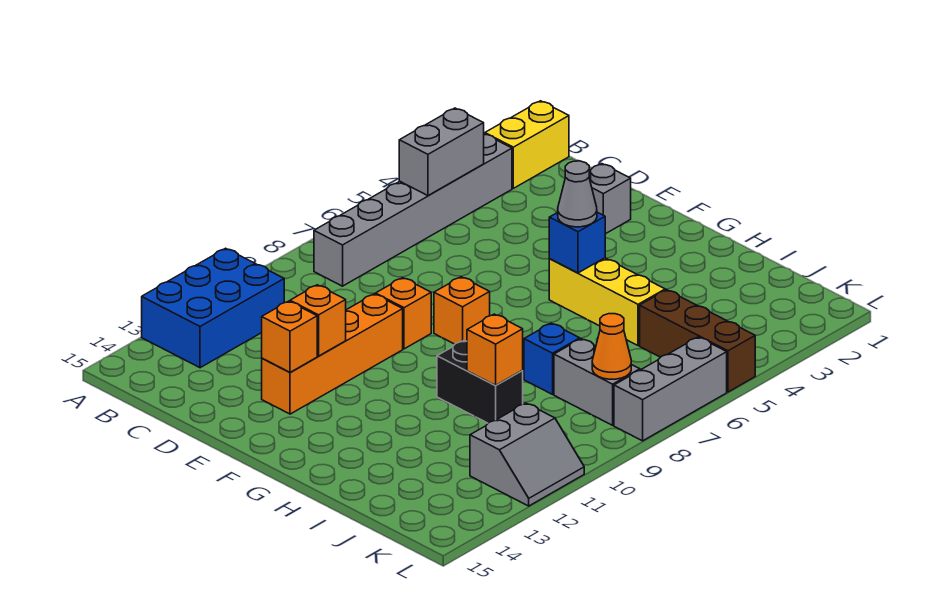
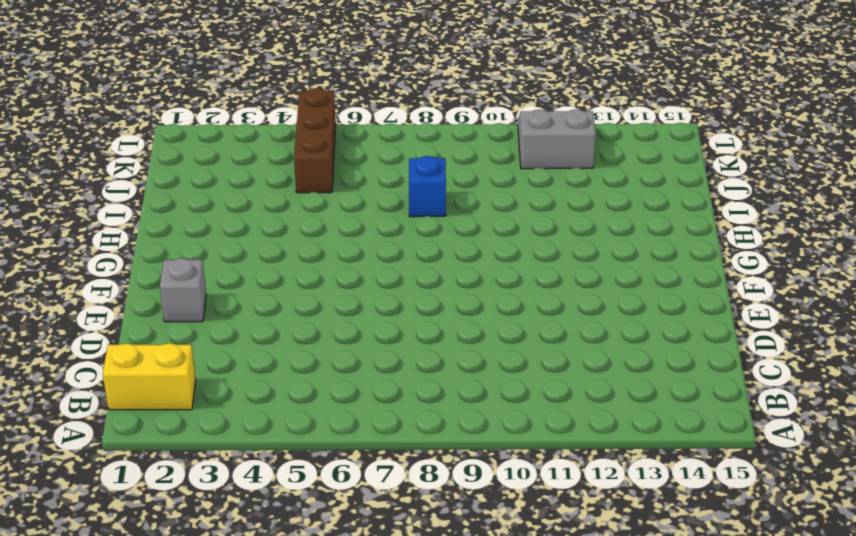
none -> blue brick A11:B13 level 1
none -> grey brick B3:B8 level 1
none -> orange brick E9 level 1

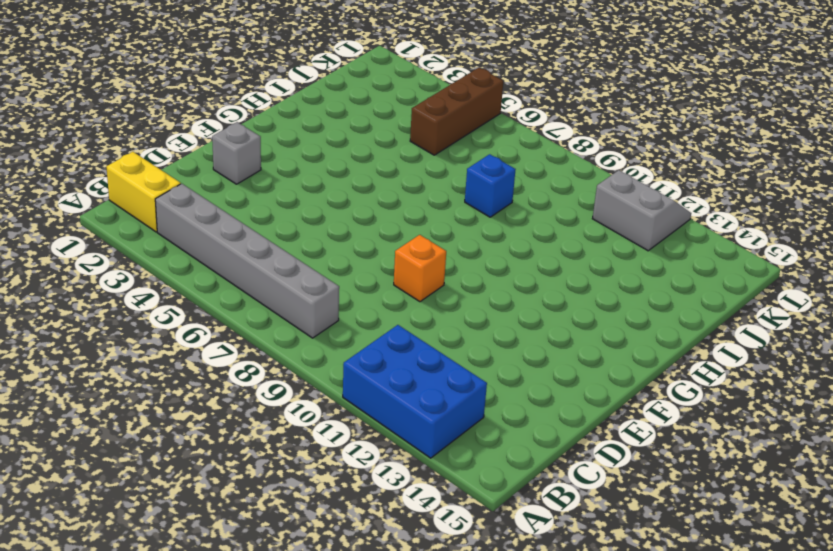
none -> orange brick E10:E13 level 1
none -> orange brick F8 level 1
none -> yellow brick G5:I5 level 1

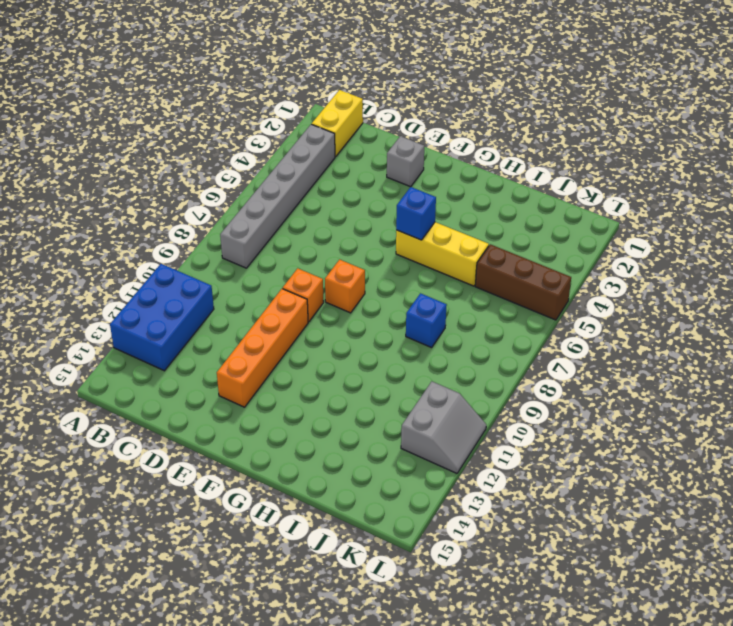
none -> black brick H10:I10 level 1
none -> grey brick J8:K8 level 1
none -> grey brick L6:L8 level 1

